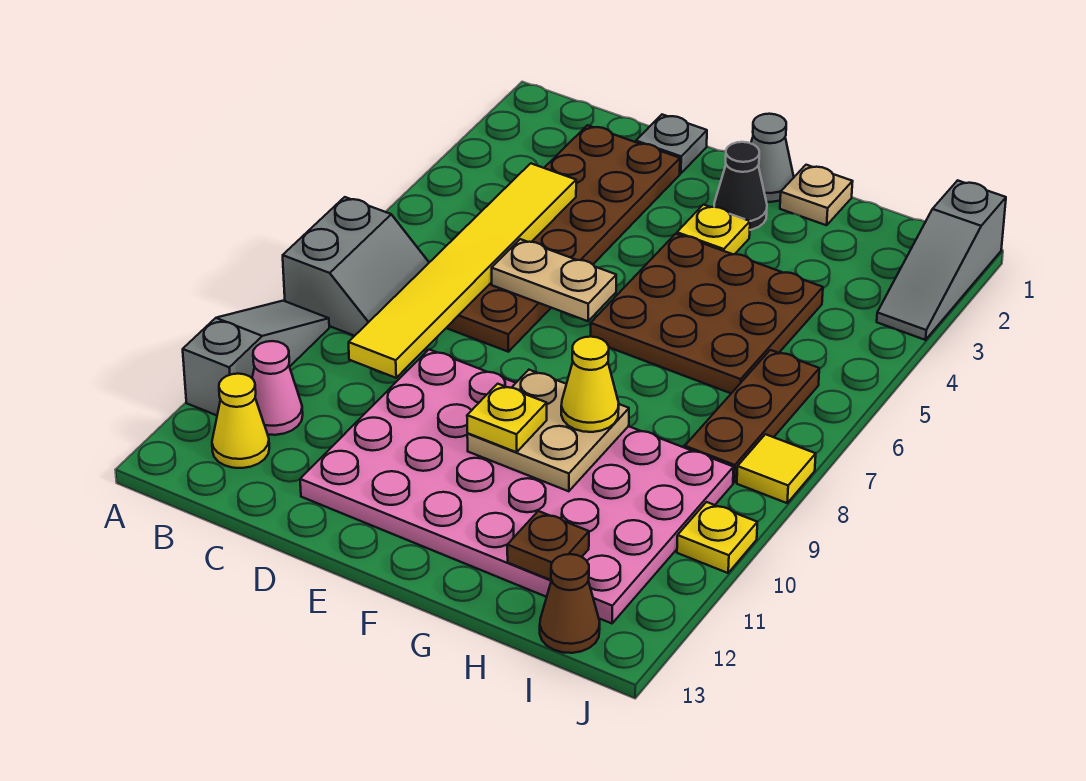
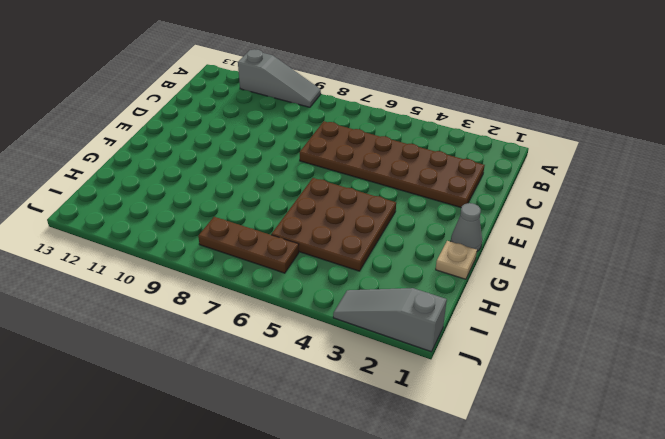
none -> grey slope A7:B8 level 1 top A
none -> pink cone B11 level 1
none -> yellow cone B12 level 1

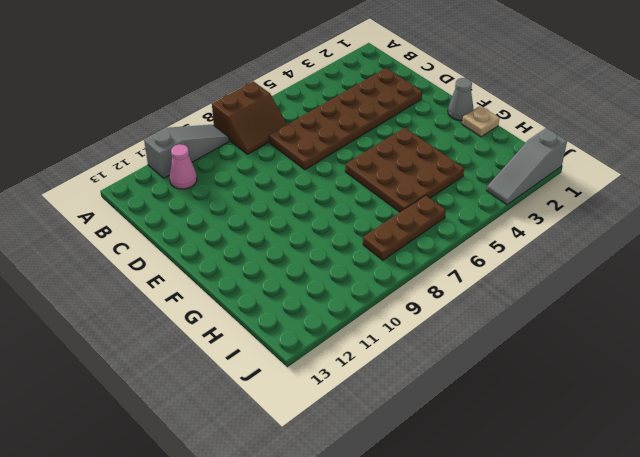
brown slope A7:B8 level 1 top A -> grey slope A7:B8 level 1 top A
none -> yellow cone B12 level 1
none -> grey plate D1 level 1
none -> pink plate D9:I12 level 1

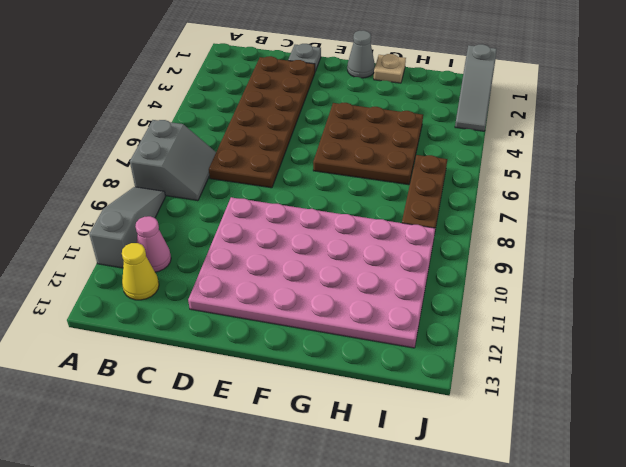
none -> black cone F2 level 1
none -> yellow plate F3 level 1
none -> brown cone I13 level 1

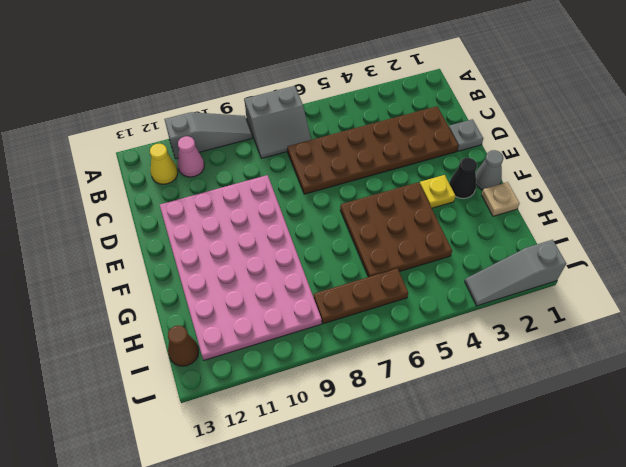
none -> yellow tile J8 level 1
none -> yellow plate J10 level 1
none -> yellow tile C4:C9 level 2

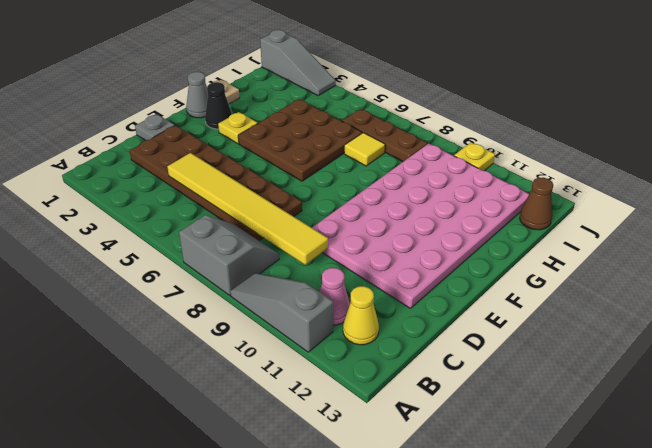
yellow tile H7 level 1 -> yellow tile J8 level 1
none -> tan plate D6:E6 level 2
none -> tan plate F9:G10 level 2
none -> brown plate H12 level 2

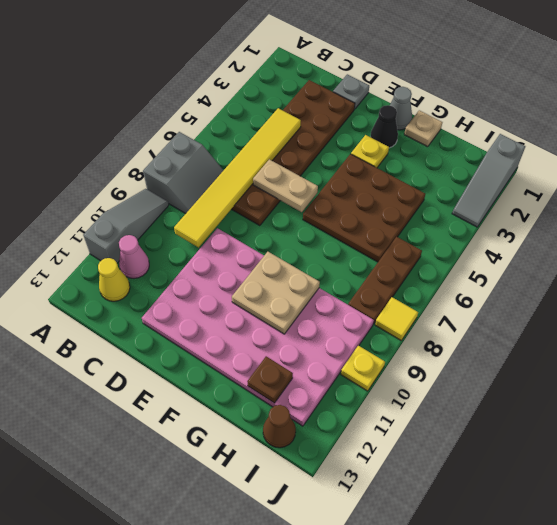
none -> yellow plate F10 level 3
none -> yellow cone G9 level 3

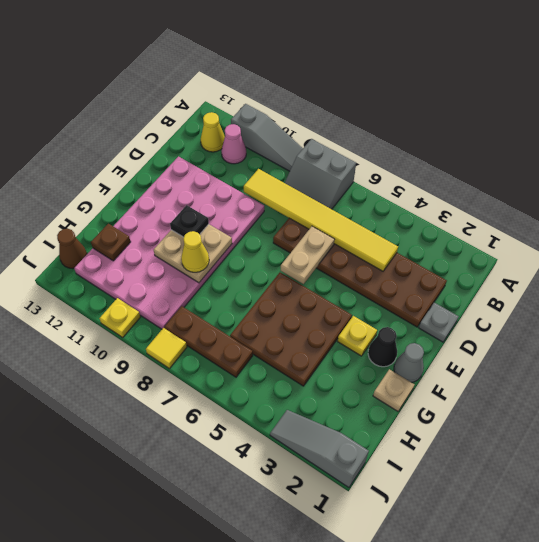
black plate F10 level 3 -> yellow plate F10 level 3

